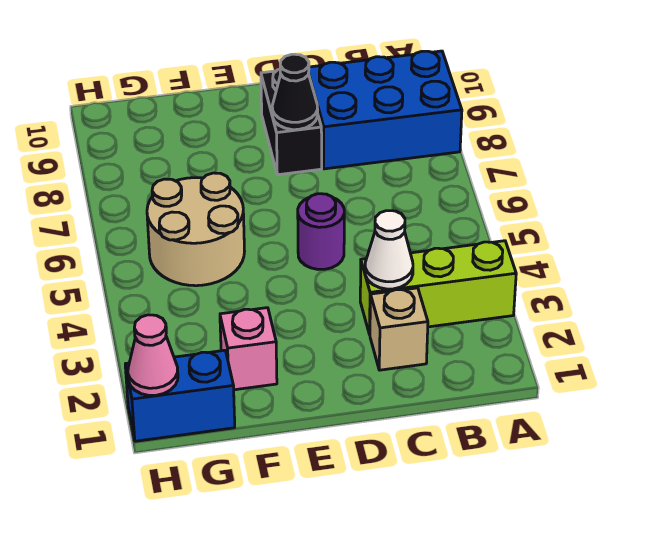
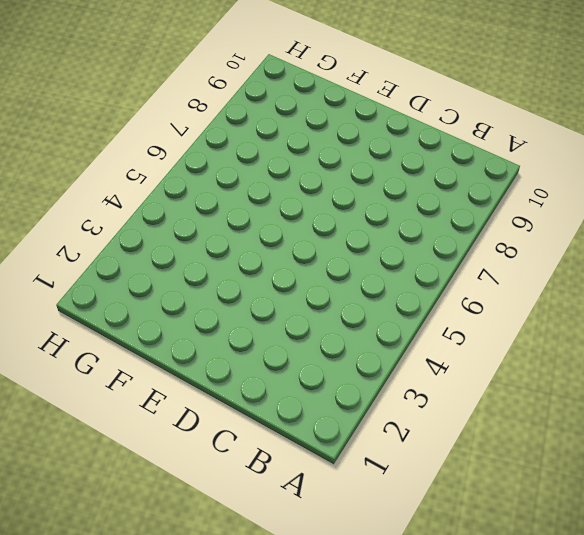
none -> lime brick A3:C3 level 1
none -> blue brick A8:C9 level 1

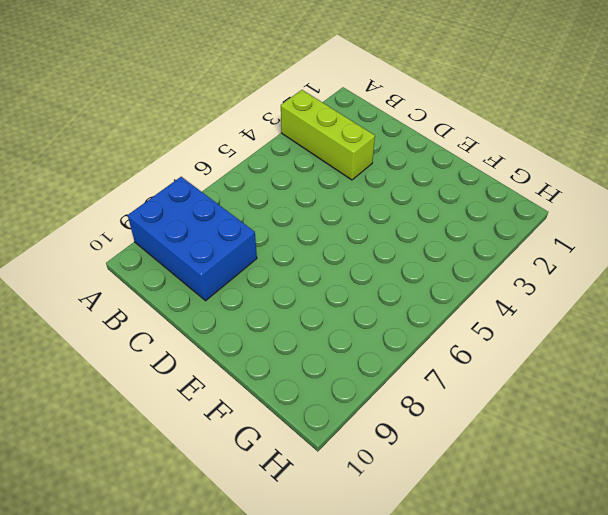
none -> tan brick C2 level 1
none -> purple round brick D5 level 1

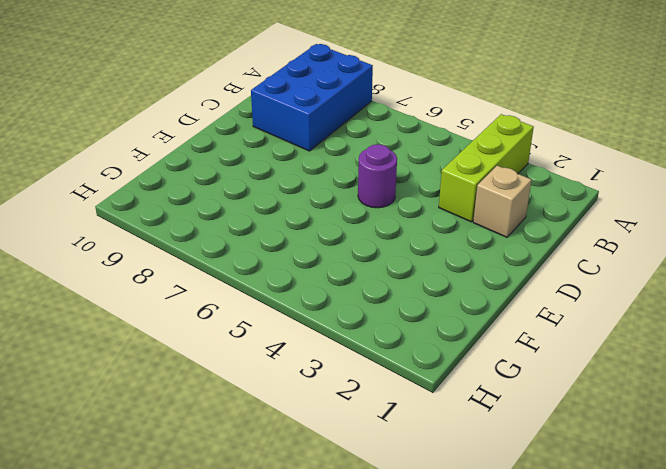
none -> black brick D8:D9 level 1
none -> pink brick F2 level 1

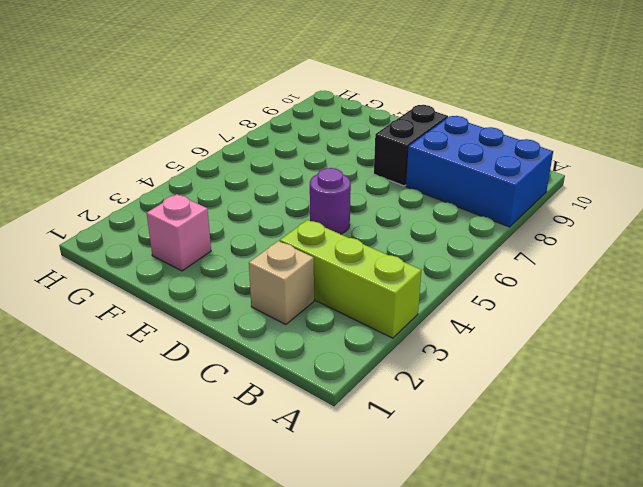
none -> tan round brick F5:G6 level 1
none -> blue brick G1:H1 level 1

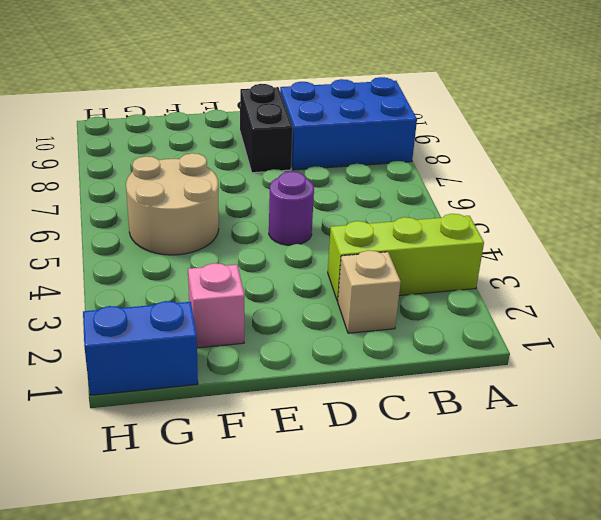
none -> white cone C3 level 2
none -> black cone D8 level 2

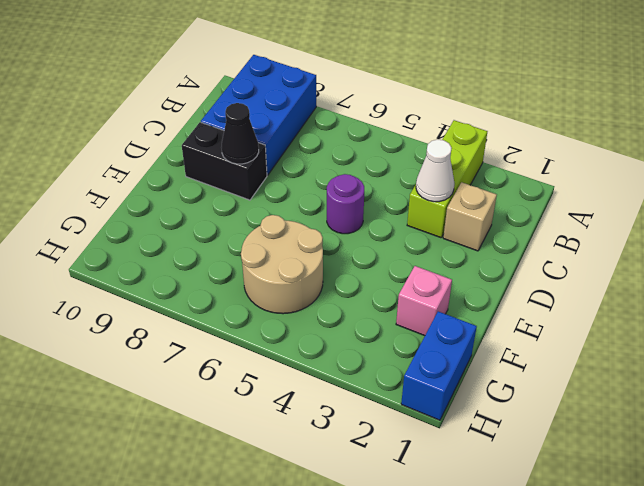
none -> pink cone H1 level 2

